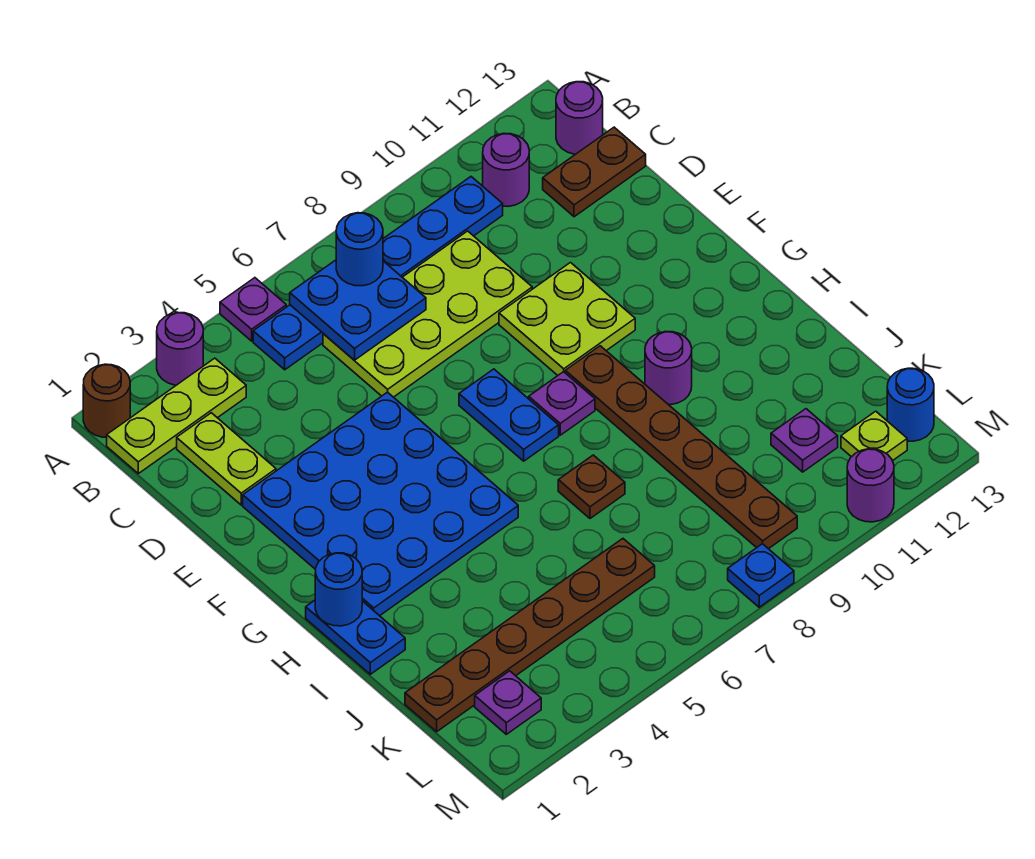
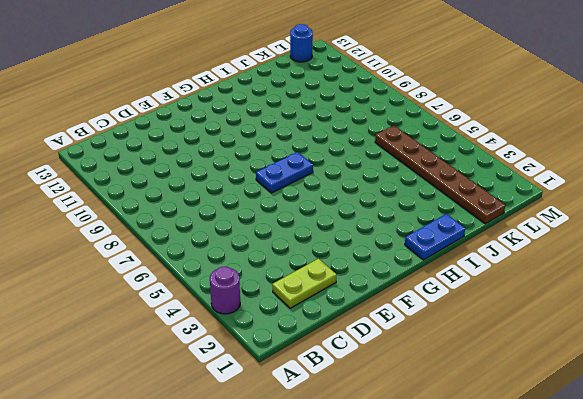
none -> brown round brick A1 level 1
none -> purple plate A5 level 1
none -> lime plate B1:B3 level 1

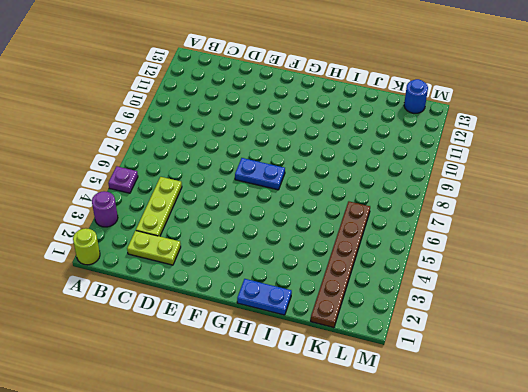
lime round brick A1 level 1 -> brown round brick A1 level 1
lime plate C3:C5 level 1 -> lime plate B1:B3 level 1
none -> blue plate B5:B10 level 1
none -> purple round brick B11 level 1
none -> purple round brick B13 level 1

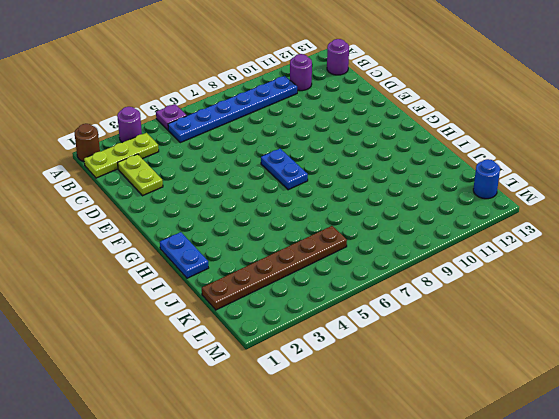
none -> lime plate C6:D9 level 1
none -> brown plate C12:C13 level 1
none -> blue plate E2:H5 level 1

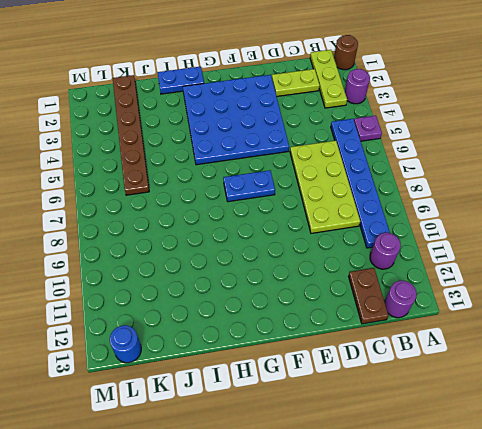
none -> lime plate E9:F10 level 1
none -> purple plate G8 level 1
none -> brown plate G9:L9 level 1

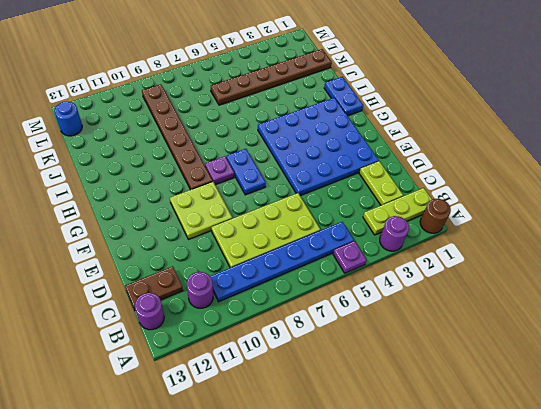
none -> purple round brick H10 level 1
none -> brown plate I7 level 1
none -> purple plate K11 level 1

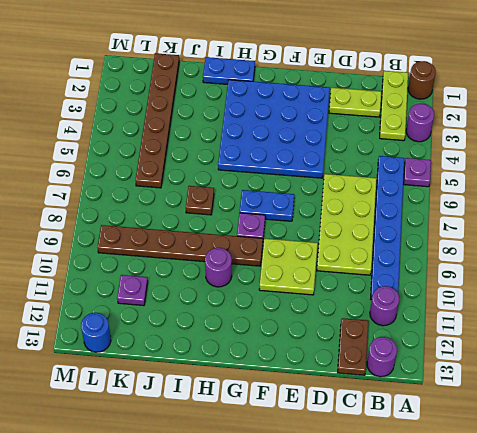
none -> purple plate L2 level 1
none -> lime plate L12 level 1
none -> blue plate M8 level 1

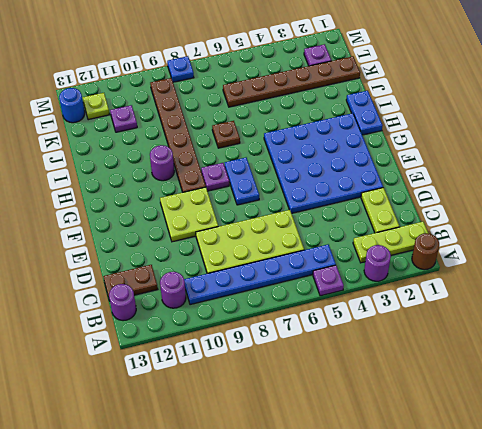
none -> purple round brick M11 level 1
none -> blue plate B6:C7 level 2
none -> blue round brick H1 level 2

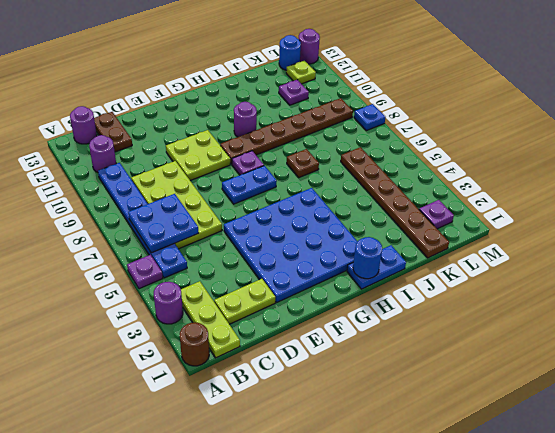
purple round brick M13 level 1 -> purple round brick M11 level 1
none -> blue round brick B7 level 3

